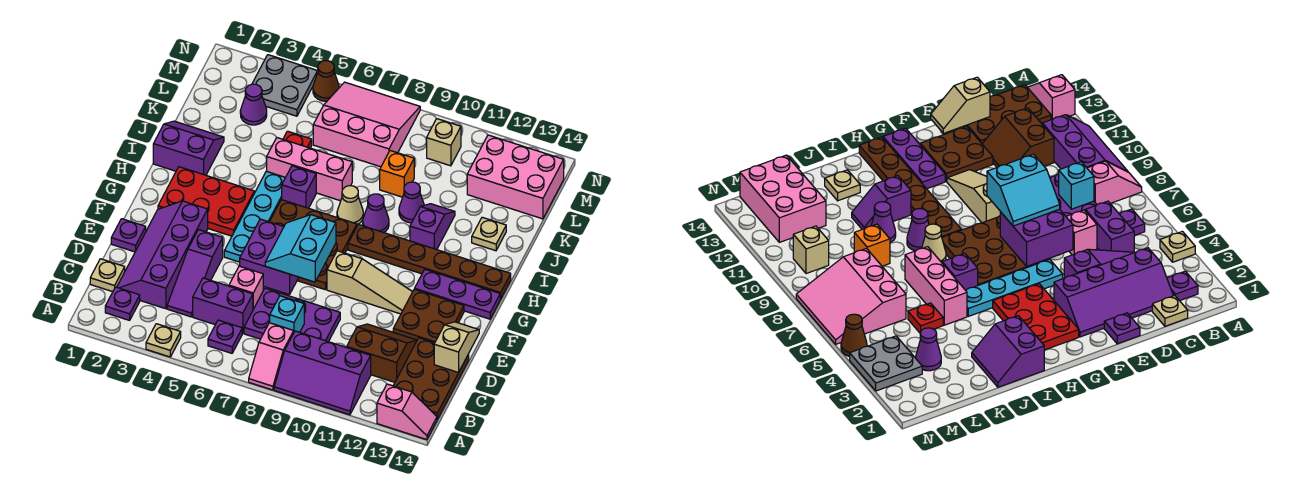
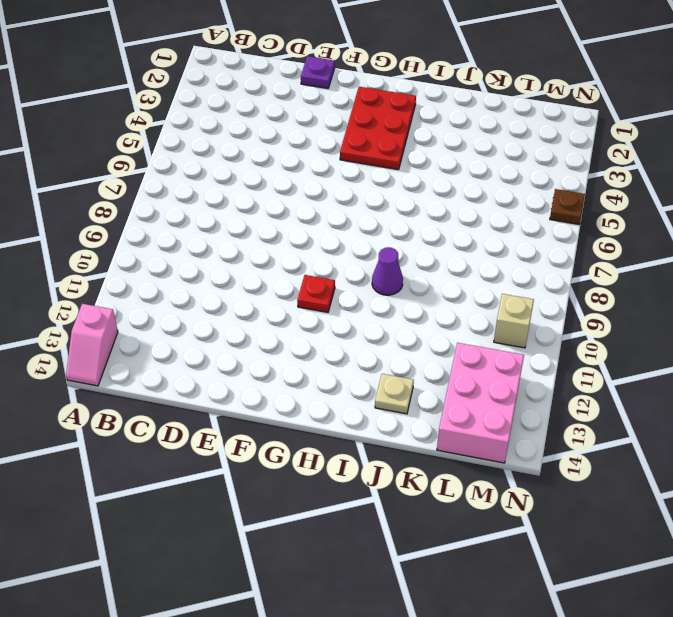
red plate G10 level 1 -> red plate K5 level 1
brown plate N5 level 1 -> brown cone N5 level 1
none -> tan plate A4 level 1
none -> pink slope A8:B8 level 1 top B
none -> purple slope A9:B11 level 1 top B
none -> purple plate B2 level 1

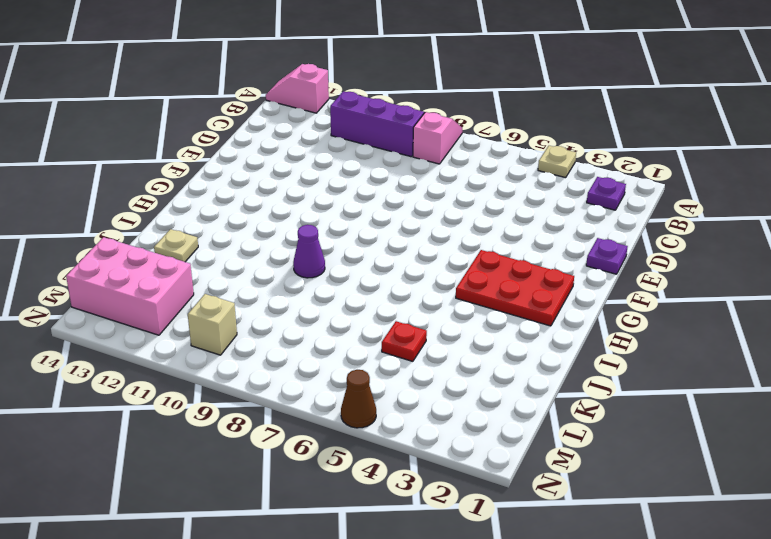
none -> purple plate B6 level 1
none -> brown plate B13:D14 level 1
none -> tan plate C1 level 1
none -> purple slope C2:F3 level 1 top 3

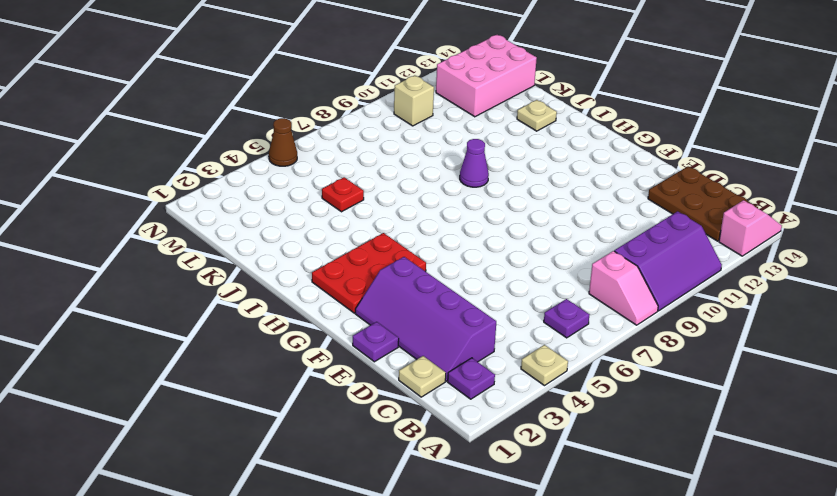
none -> purple slope C4:E4 level 1 top E
none -> purple brick C5:C6 level 1
none -> purple plate C7:D9 level 1
none -> brown slope C11:D12 level 1 top C

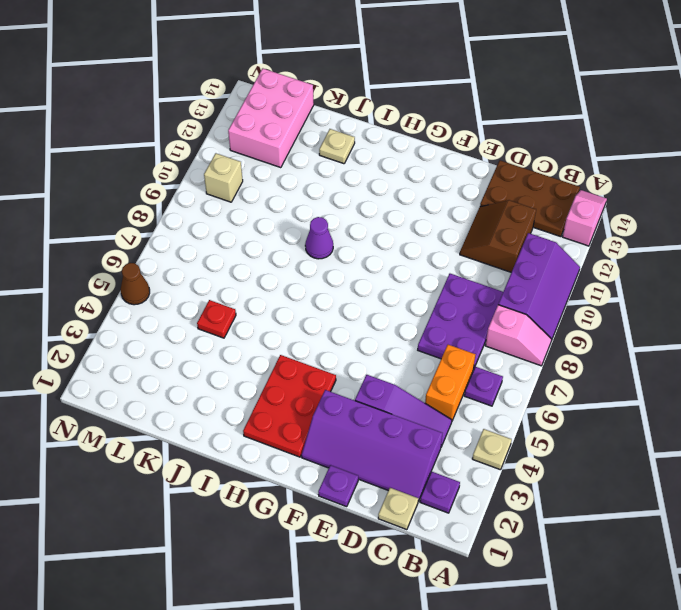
orange brick C5:C6 level 1 -> purple brick C5:C6 level 1
none -> pink brick D6 level 1
none -> brown plate E12:F13 level 1
none -> cyan plate F5:I5 level 1
none -> brown plate F6:H8 level 1

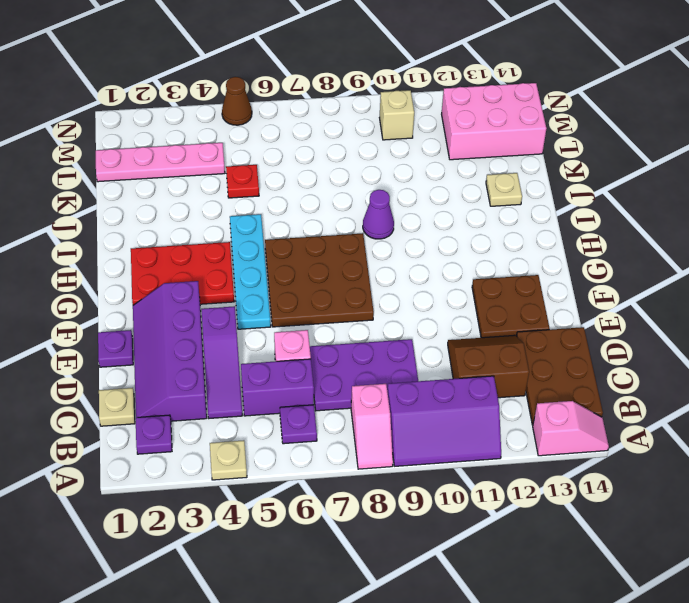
pink plate L1:L4 level 1 -> purple cone L3 level 1
none -> tan slope F9:F11 level 1 top 9
none -> purple plate G12:G14 level 1
none -> brown plate H9:H14 level 1
none -> purple slope I1:J2 level 1 top I

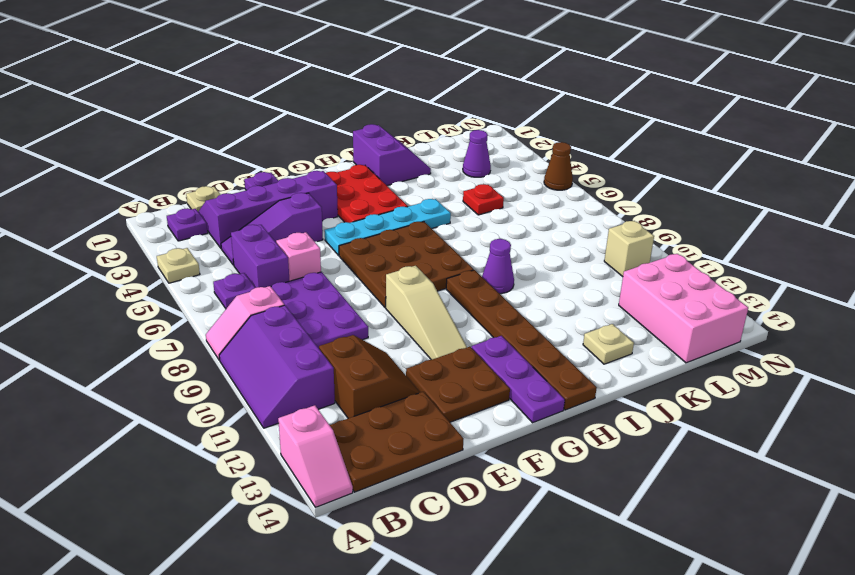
none -> purple brick I6 level 1
none -> tan cone I8 level 1
none -> purple slope I11:J11 level 1 top I
none -> pink brick J5:J7 level 1

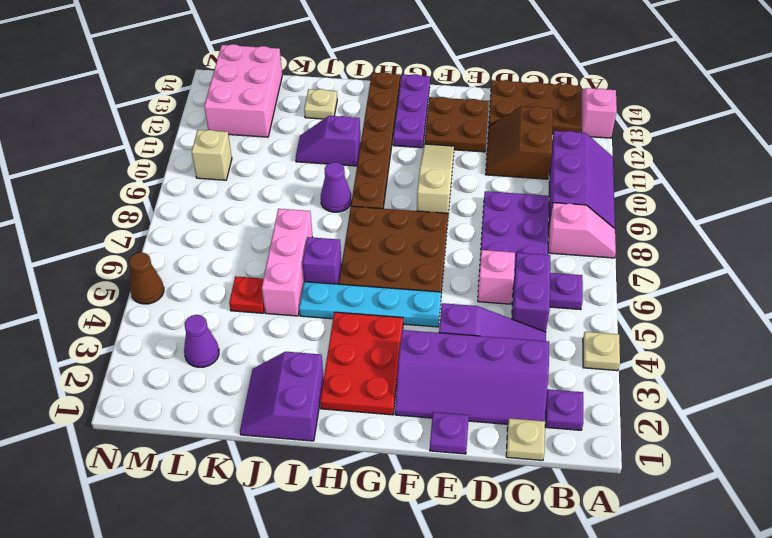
none -> tan cone I8 level 1
none -> purple cone J10 level 1
none -> orange brick K9 level 1
none -> pink slope L6:N8 level 1 top L

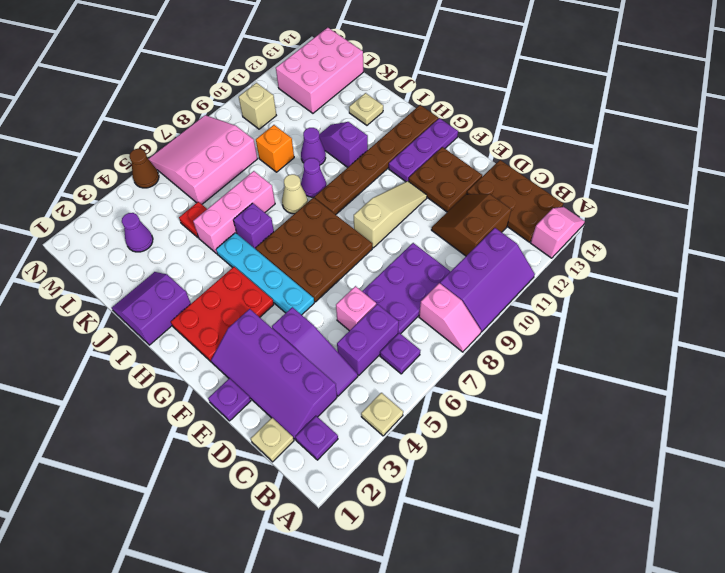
none -> grey plate M3:N4 level 1
none -> cyan brick C8 level 2
none -> tan slope D14:E14 level 2 top D
none -> purple brick E6:F7 level 2

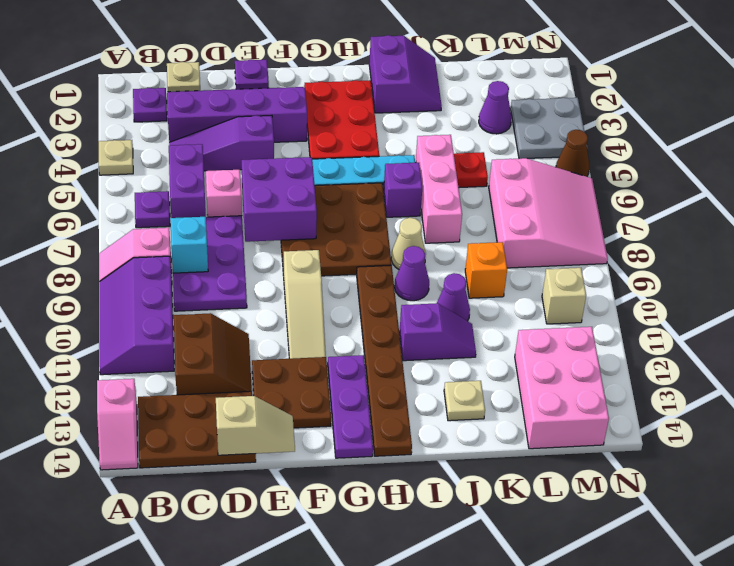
none -> cyan slope E7:F8 level 3 top 8

